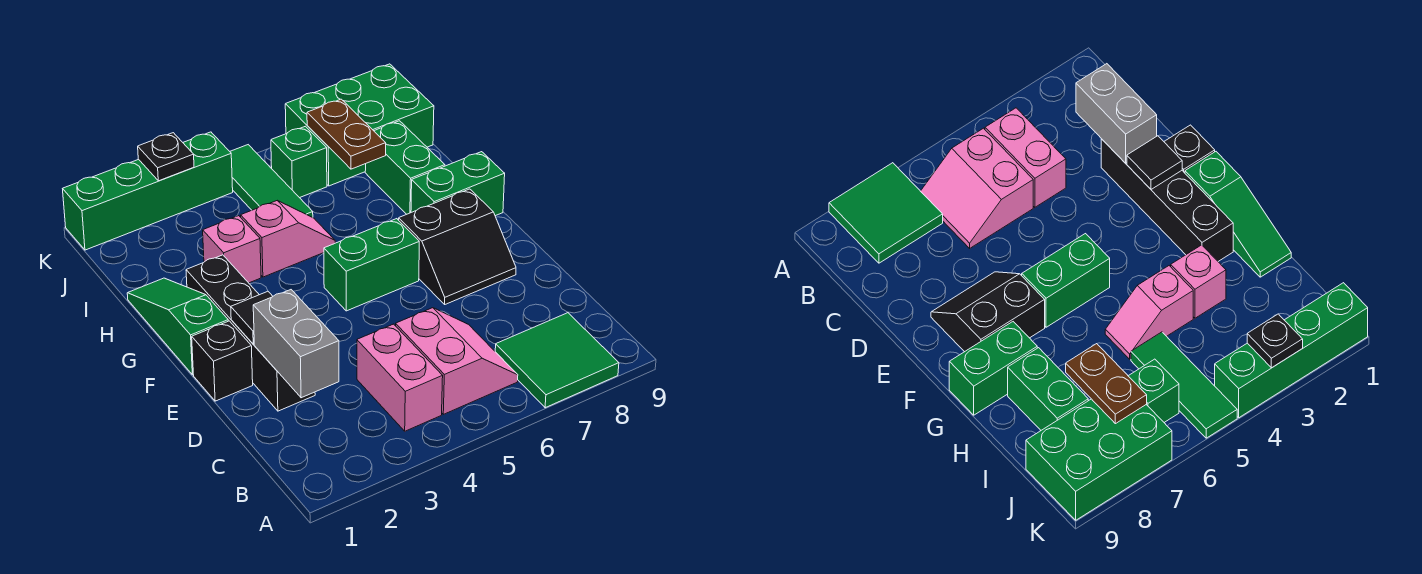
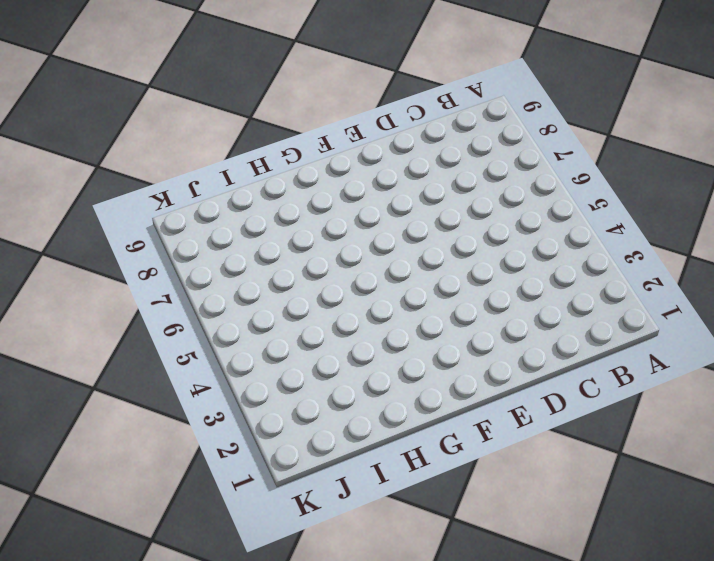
none -> green tile A7:B8 level 1
none -> pink brick B4:C4 level 1
none -> pink slope B5:C6 level 1 top 5

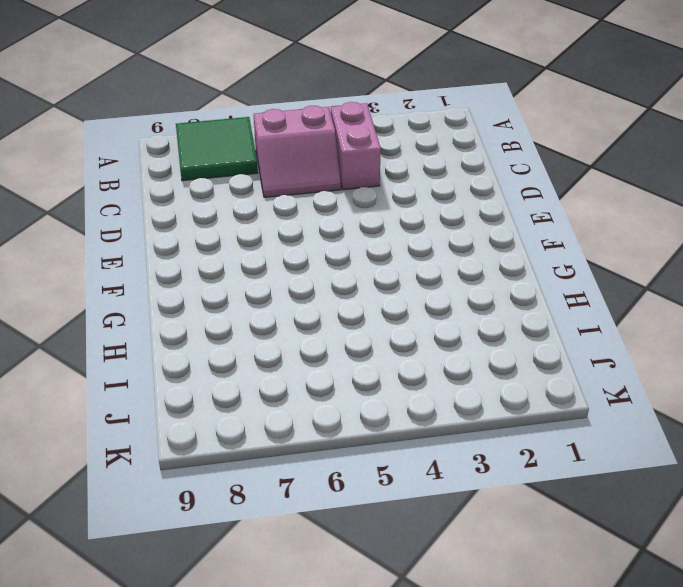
pink slope B5:C6 level 1 top B -> pink slope B5:C6 level 1 top 5
none -> black brick D2:G2 level 1
none -> black brick E1 level 1
none -> black slope E7:F8 level 1 top F

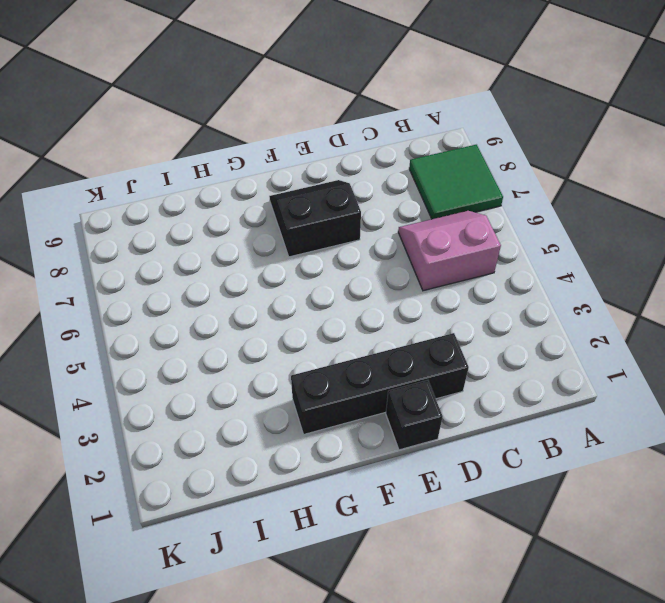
black slope E7:F8 level 1 top 7 -> black slope E7:F8 level 1 top F
none -> pink brick B4:C4 level 1
none -> green slope F1:H1 level 1 top F
none -> green brick F5:F6 level 1

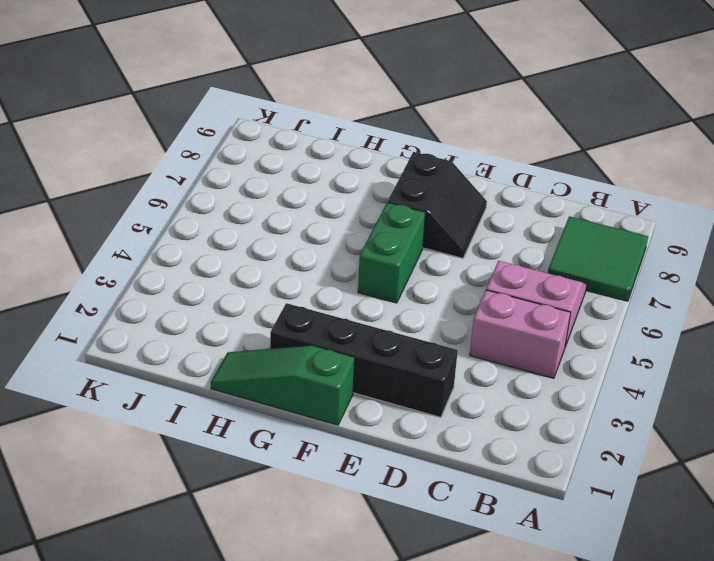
none -> black brick E1 level 1
none -> green brick G8:G9 level 1
none -> pink brick H3 level 1

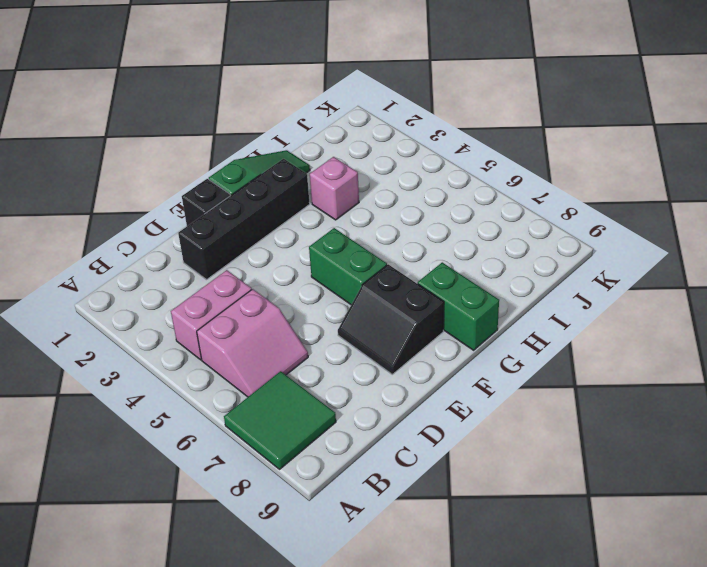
none -> pink slope H4:H5 level 1 top 4
none -> green brick H8:I8 level 1
none -> green tile I5:K5 level 1

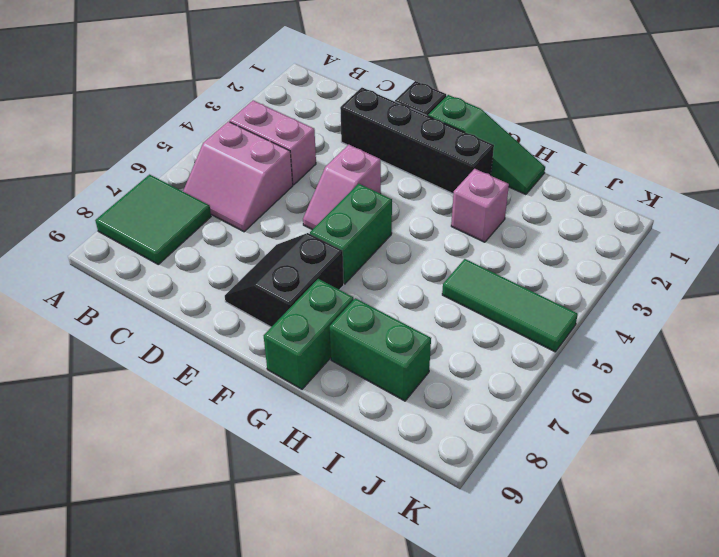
pink slope E4:E5 level 1 top 4 -> pink slope H4:H5 level 1 top 4
none -> green brick J6 level 1
none -> green brick J7:K9 level 1
none -> green brick K1:K4 level 1

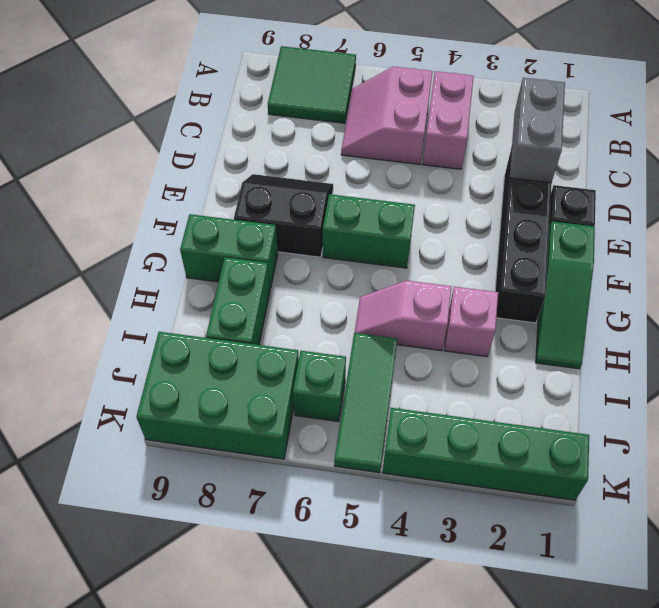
none -> black tile E2 level 2
none -> brown plate I7:J7 level 2
none -> black plate K3 level 2

